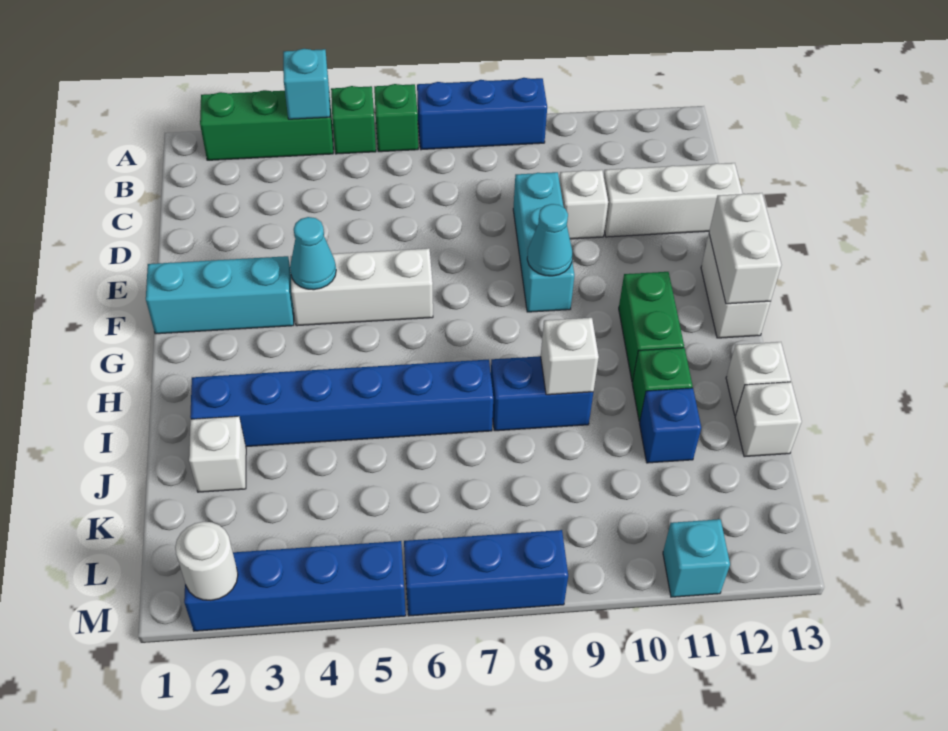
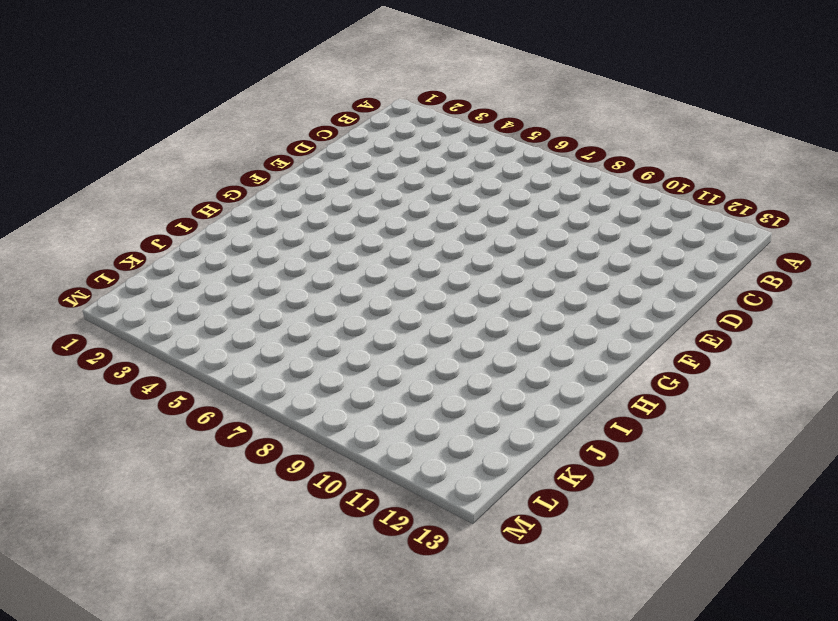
none -> green brick A2:A4 level 1
none -> green brick A5 level 1
none -> green brick A6 level 1

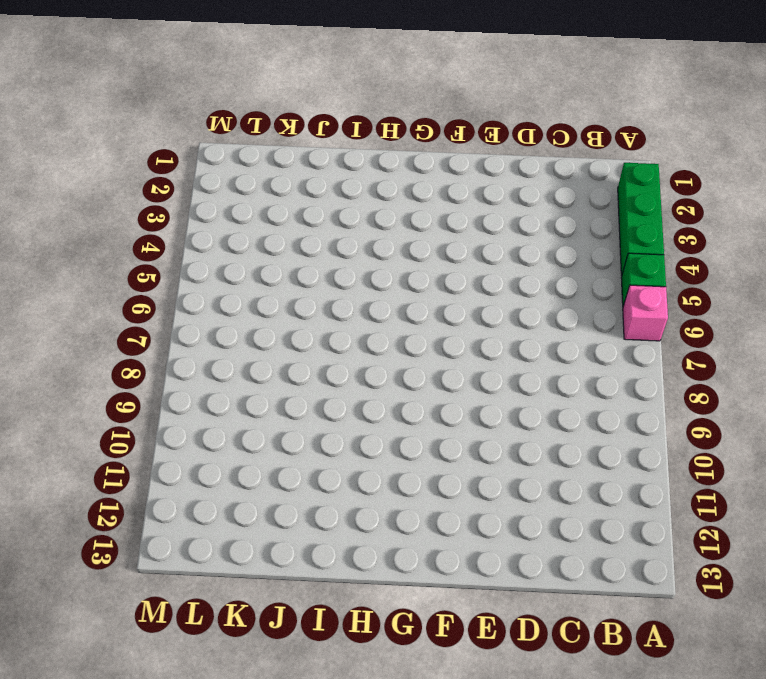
pink brick A6 level 1 -> green brick A6 level 1
none -> blue brick A7:A9 level 1
none -> cyan brick D9:F9 level 1
none -> white brick D10 level 1

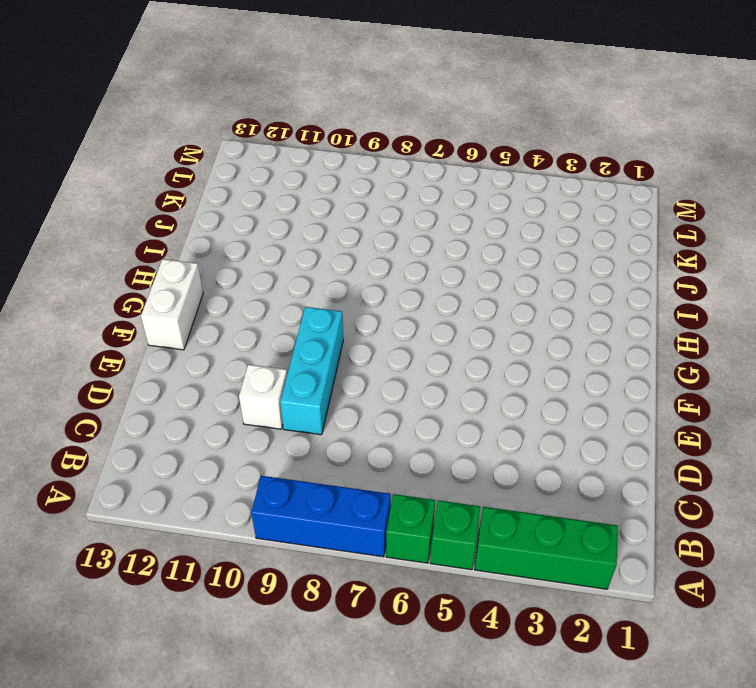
none -> white brick D11:D13 level 1
none -> cyan brick F1:F3 level 1
none -> white brick F4:F6 level 1

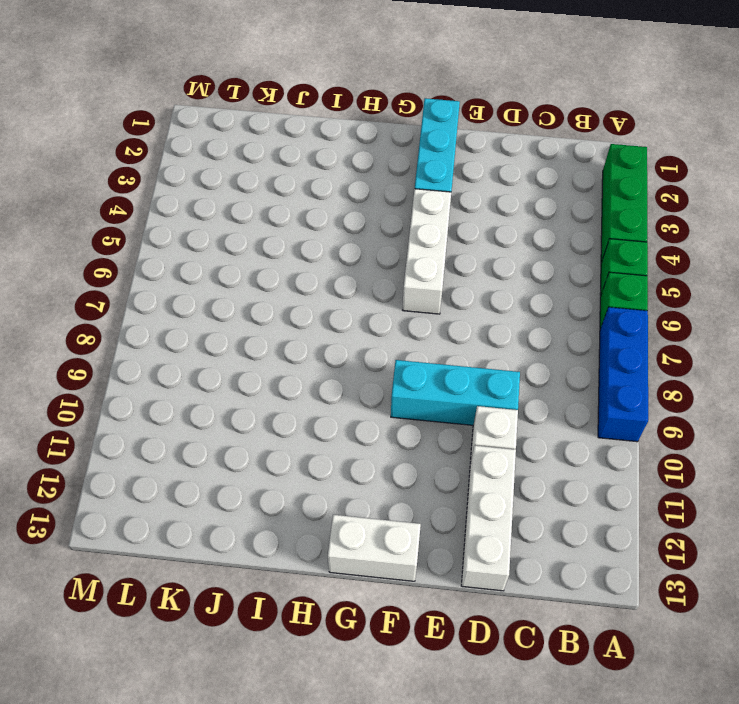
none -> green brick G11:H11 level 1
none -> blue brick I2:I7 level 1
none -> blue brick I8:I9 level 1

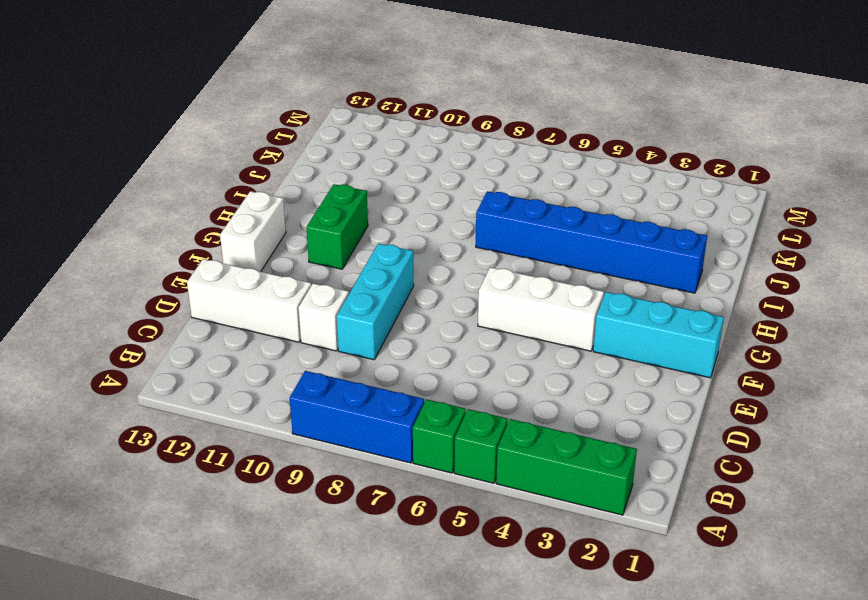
none -> blue brick I8:I9 level 1
none -> green brick I11 level 1
none -> white brick I13 level 1

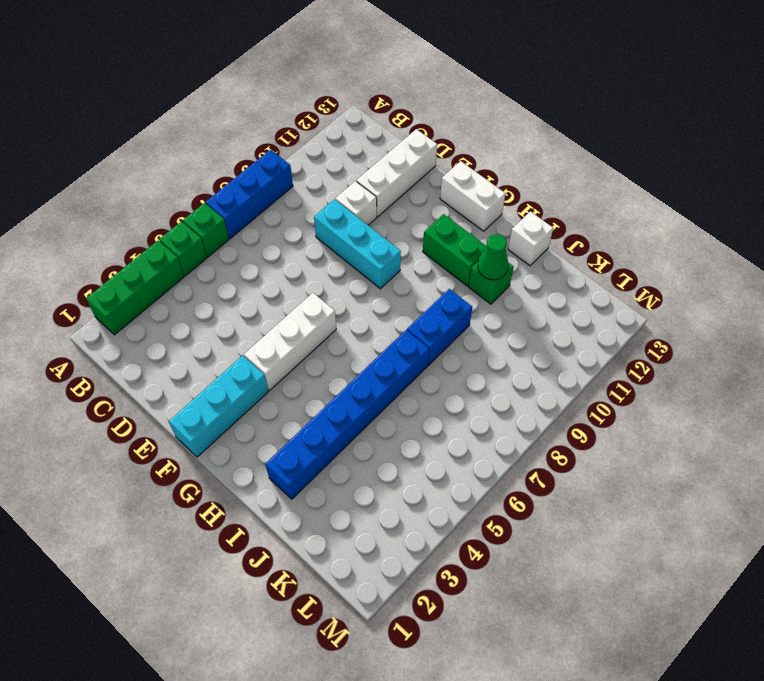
green cone I11 level 2 -> none
none -> white brick J2 level 1
none -> blue brick J11 level 1
none -> white brick J13 level 1

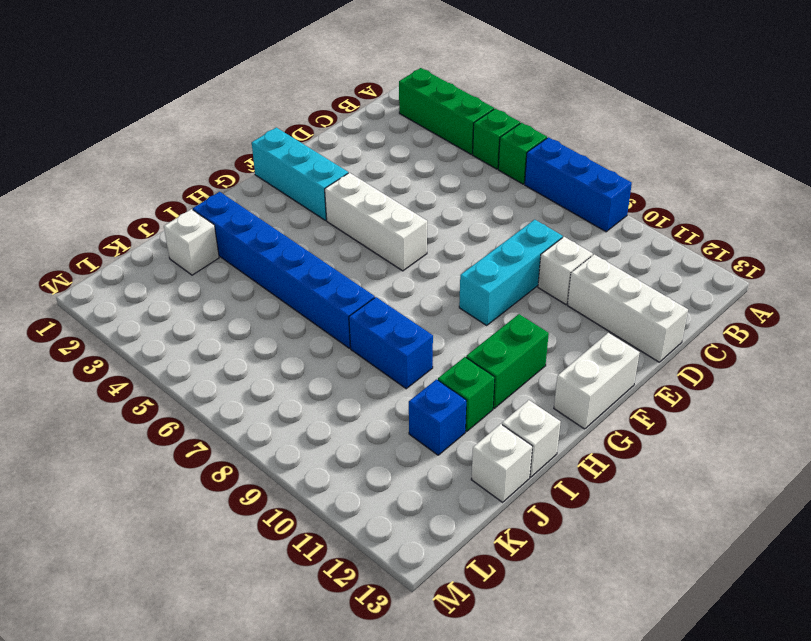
none -> blue brick M2:M5 level 1
none -> blue brick M6:M8 level 1
none -> cyan brick M11 level 1

